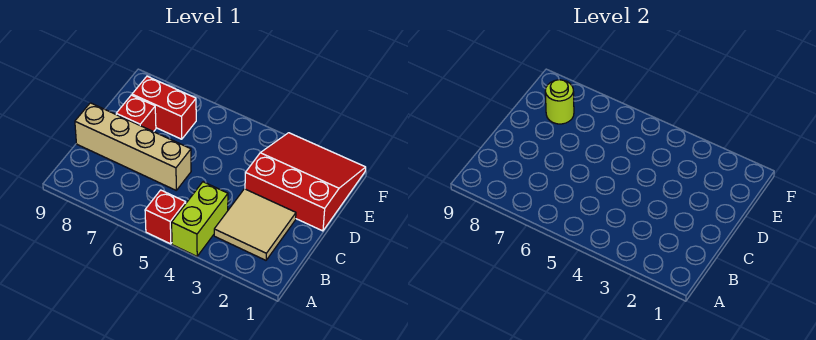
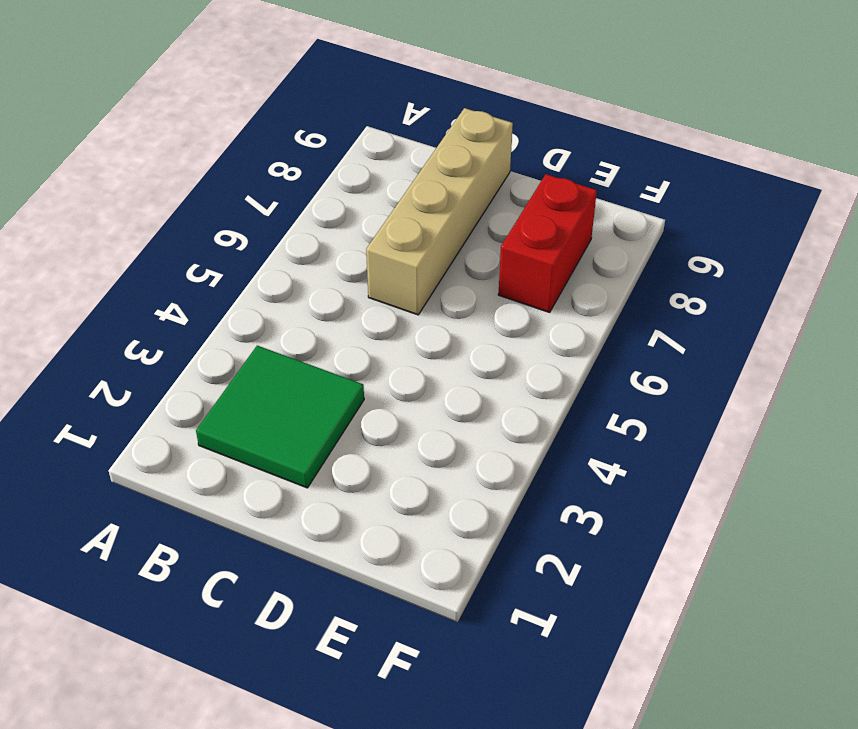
green tile B2:C3 level 1 -> tan tile B2:C3 level 1
none -> lime brick A4:B4 level 1
none -> red brick A5 level 1

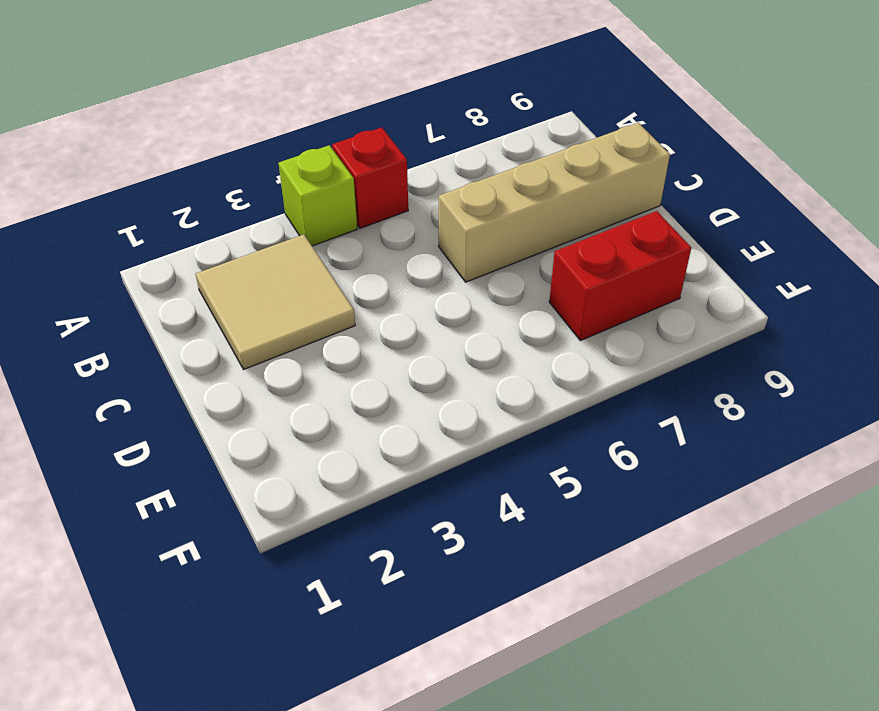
lime brick A4 level 1 -> lime brick A4:B4 level 1
none -> red slope D1:F3 level 1 top D
none -> red brick D8 level 1

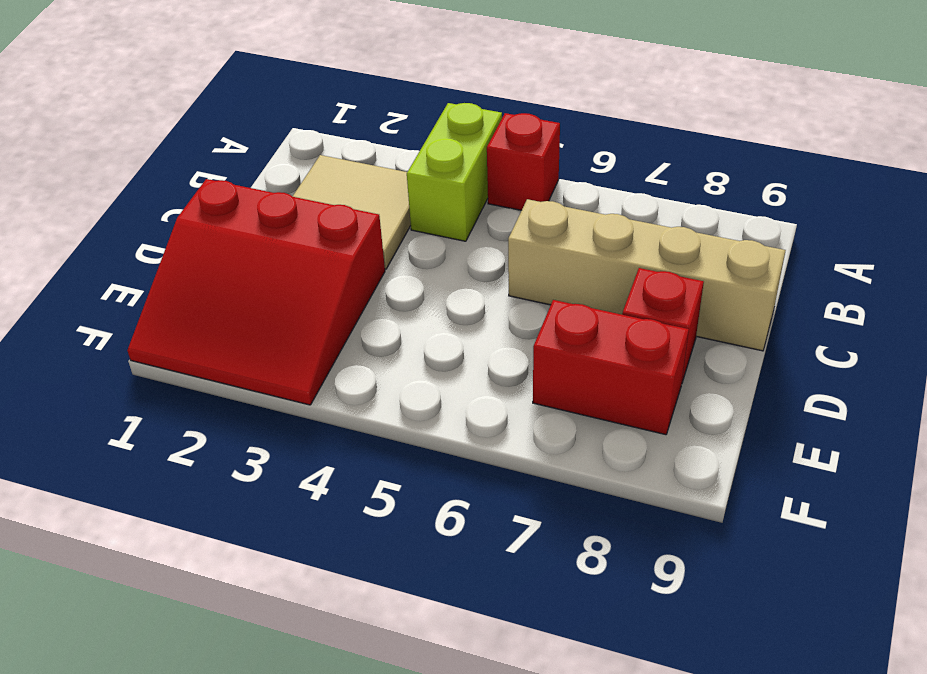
none -> lime round brick E8 level 2

